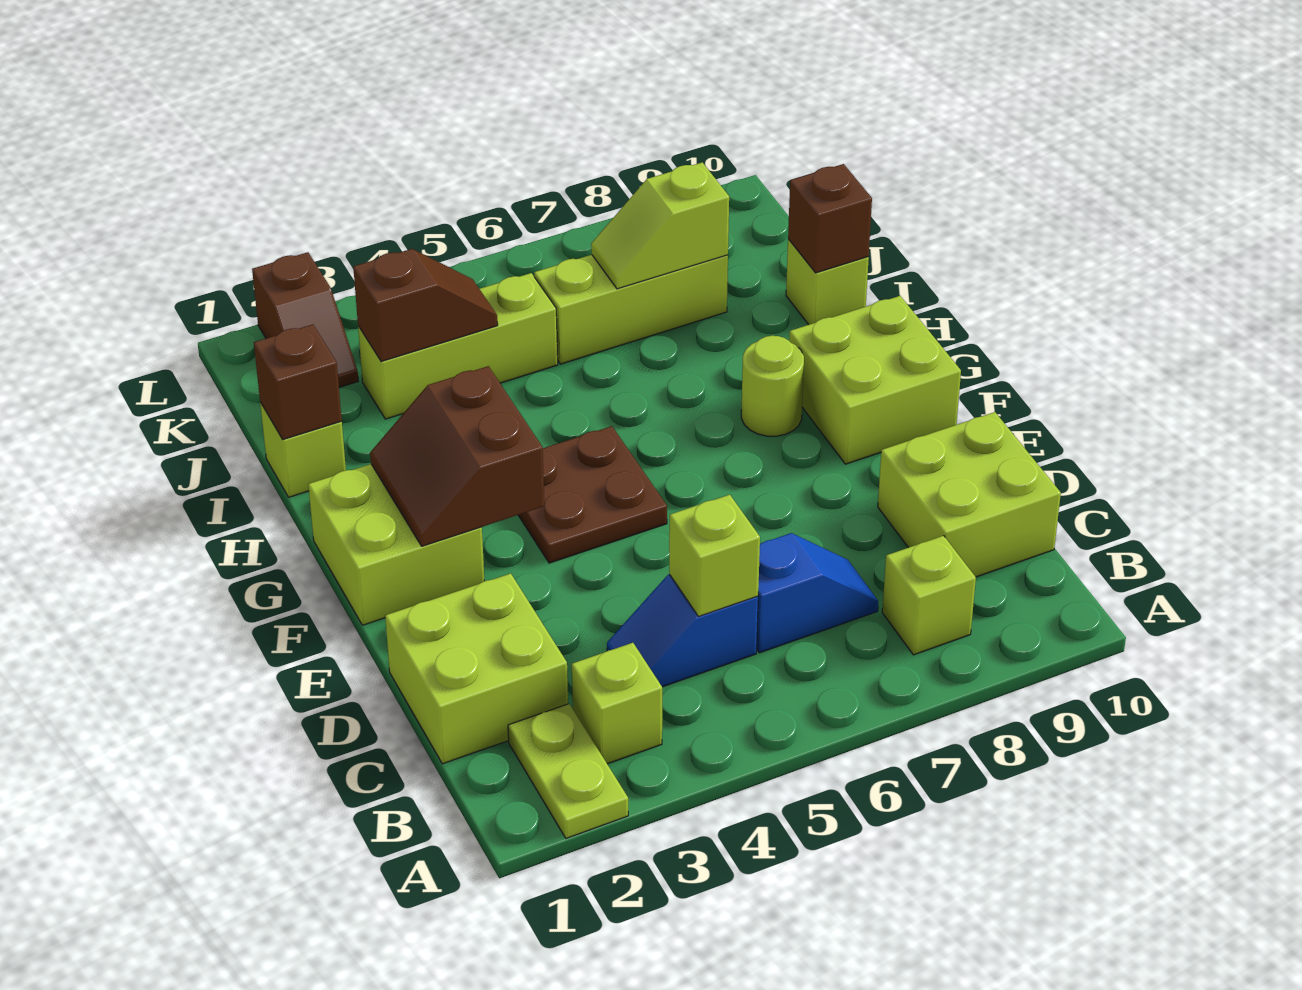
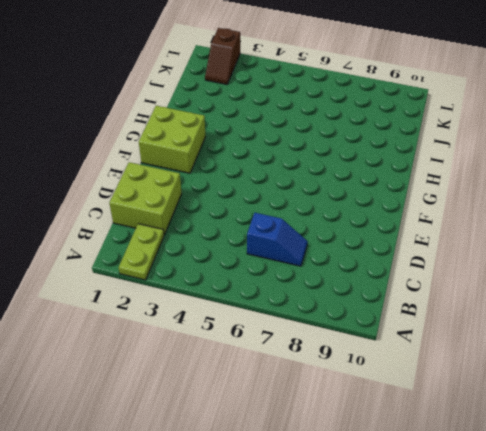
none -> lime brick B3 level 1
none -> lime brick B8 level 1
none -> blue slope C4:C5 level 1 top 5

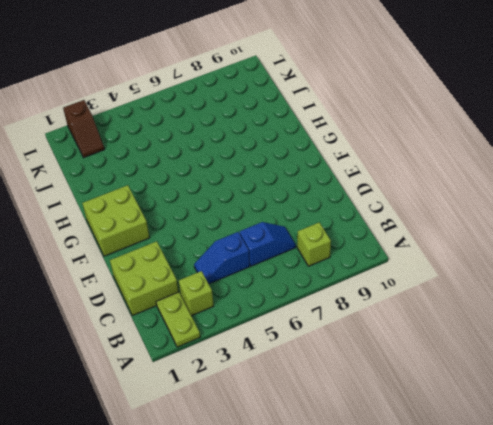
none -> lime brick C9:D10 level 1
none -> brown plate F4:G5 level 1
none -> lime brick F9:G10 level 1

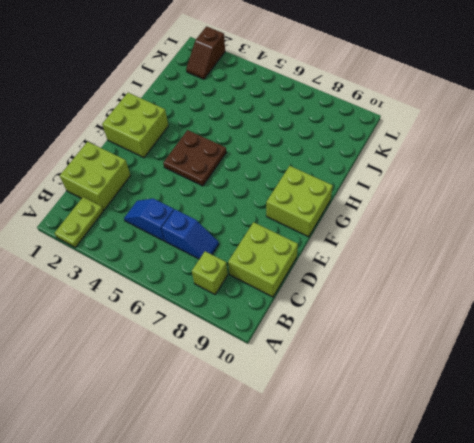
none -> lime brick B3 level 1
none -> lime round brick G8 level 1
none -> lime brick I1 level 1

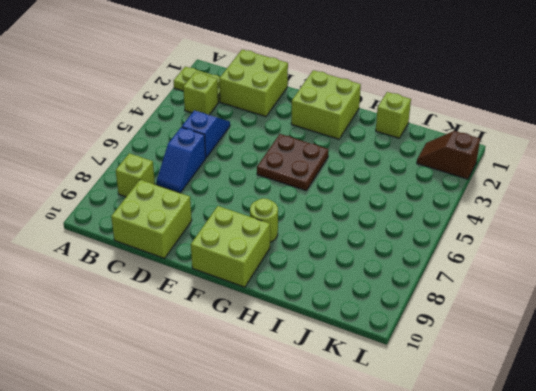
none -> lime brick I10 level 1
none -> lime brick J3:J5 level 1
none -> lime brick J6:J8 level 1

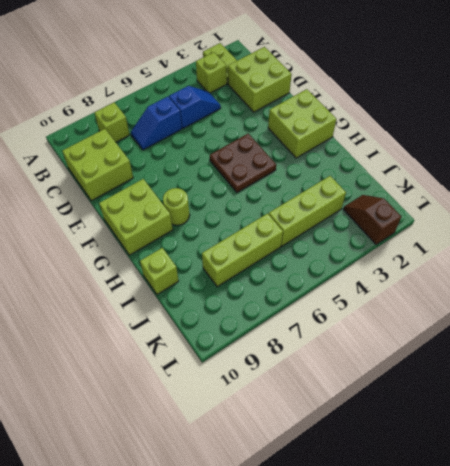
none -> lime brick I1 level 1
none -> lime brick C5 level 2
none -> brown slope F2:G3 level 2 top 3

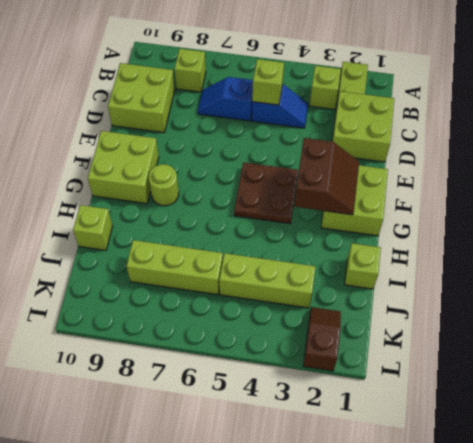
none -> brown brick I1 level 2
none -> brown brick I10 level 2
none -> brown slope J3:J4 level 2 top 3

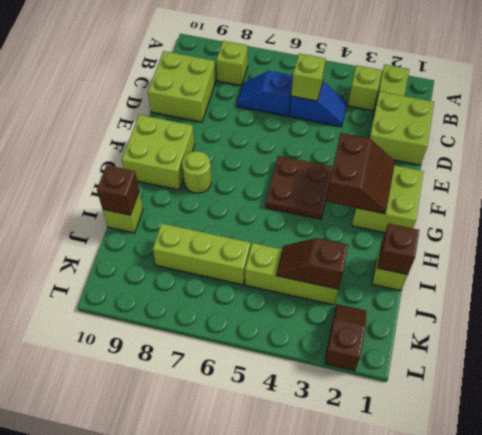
none -> lime slope J7:J8 level 2 top 8

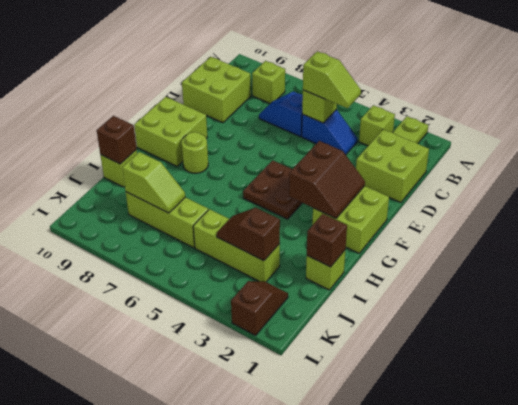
lime slope C4:C5 level 3 top 5 -> none

